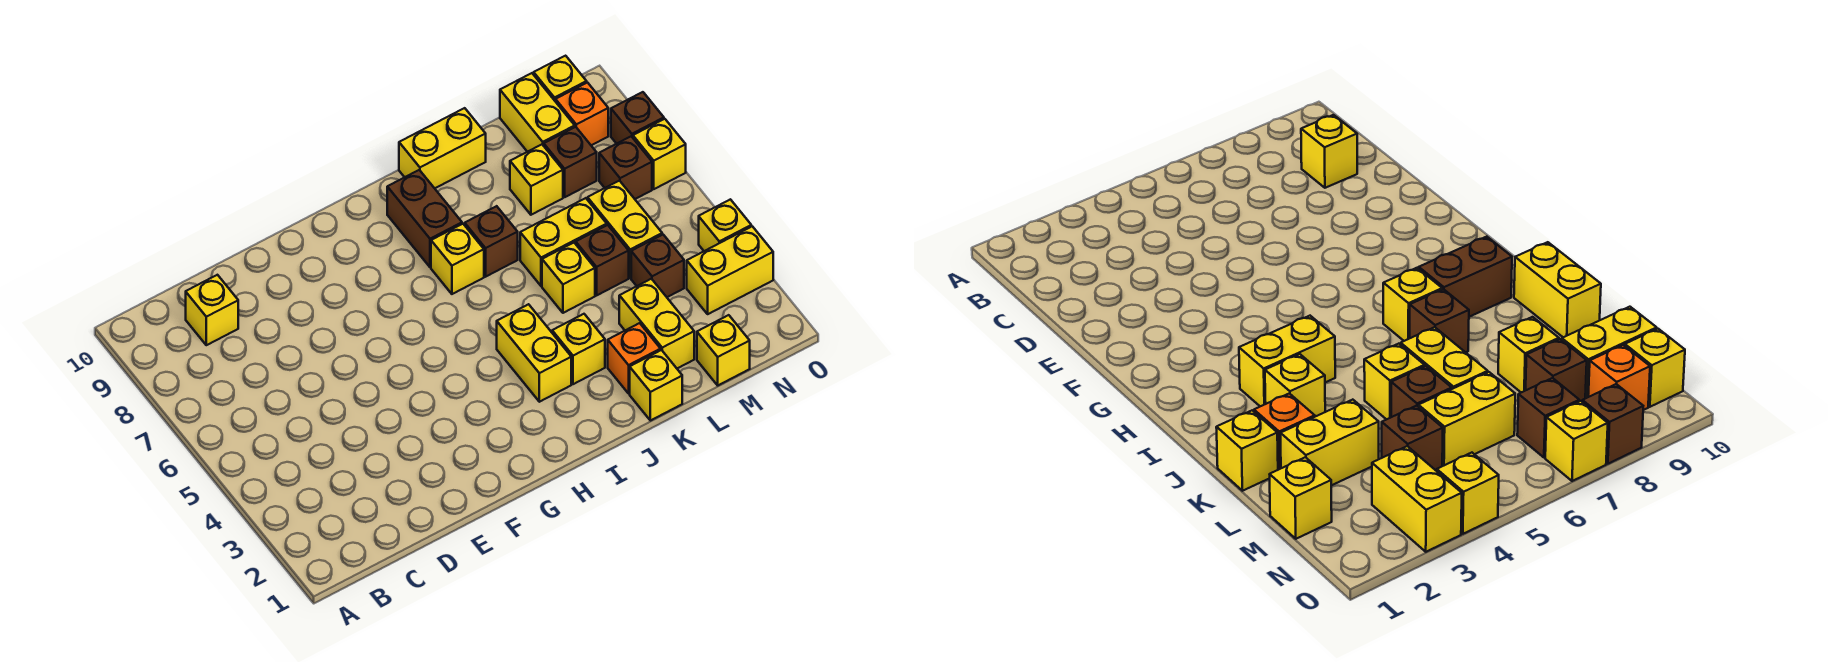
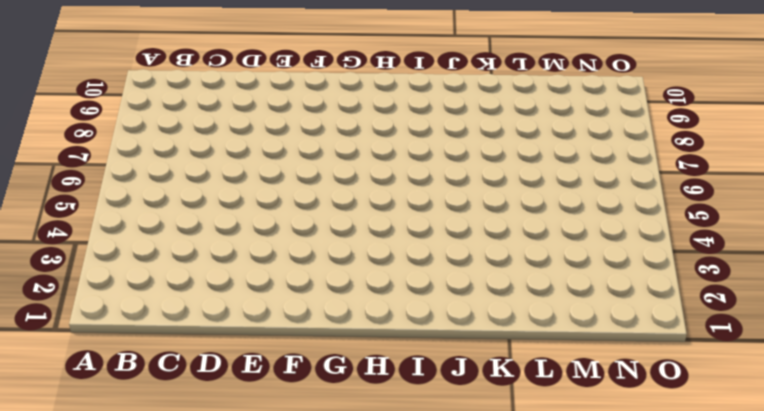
none -> yellow brick C9 level 1
none -> yellow brick I3:I4 level 1
none -> yellow brick I7 level 1

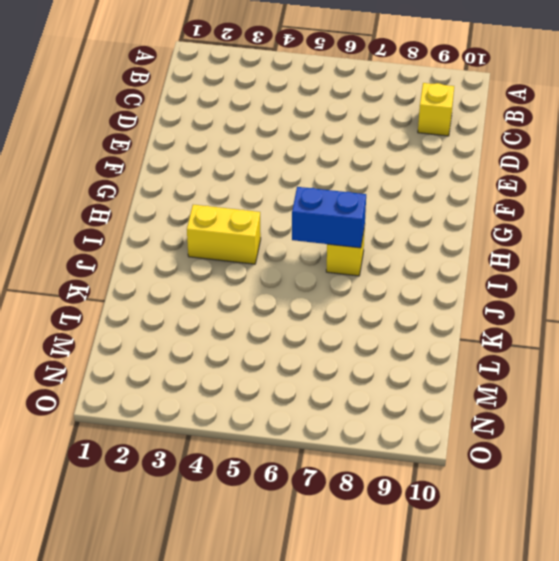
blue brick I6:I7 level 2 -> none
none -> brown brick I8:I9 level 1
none -> yellow brick J3 level 1
none -> brown brick J7 level 1

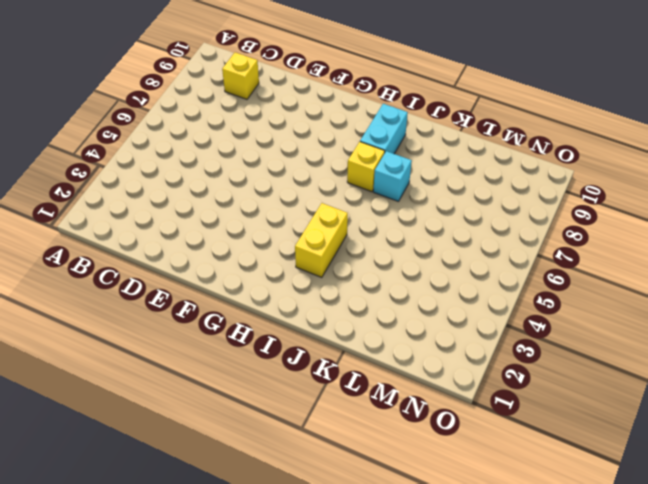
cyan brick I8:I9 level 1 -> brown brick I8:I9 level 1
cyan brick J7 level 1 -> brown brick J7 level 1
none -> yellow brick J3 level 1
none -> yellow brick J10:K10 level 1
none -> yellow brick K1 level 1

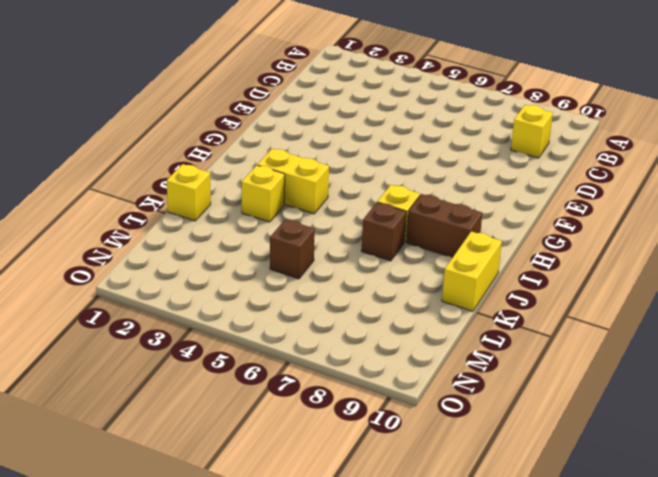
none -> orange brick K2 level 1
none -> yellow brick K5 level 1
none -> yellow brick K6:L6 level 1

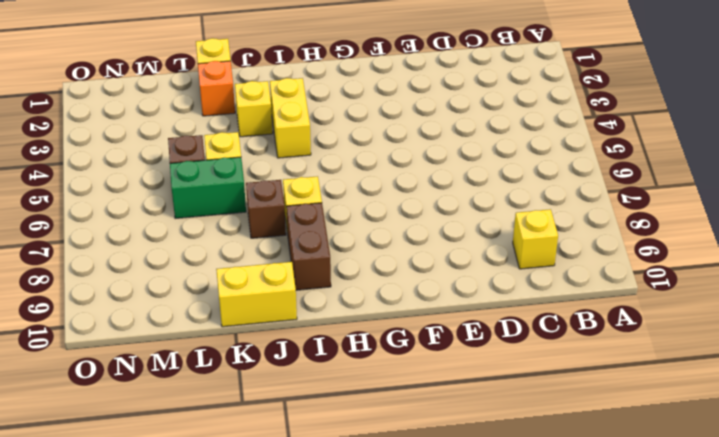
green brick K6:L6 level 1 -> yellow brick K6:L6 level 1
none -> yellow brick L2:L3 level 1
none -> yellow brick L8 level 1
none -> yellow brick M1 level 1

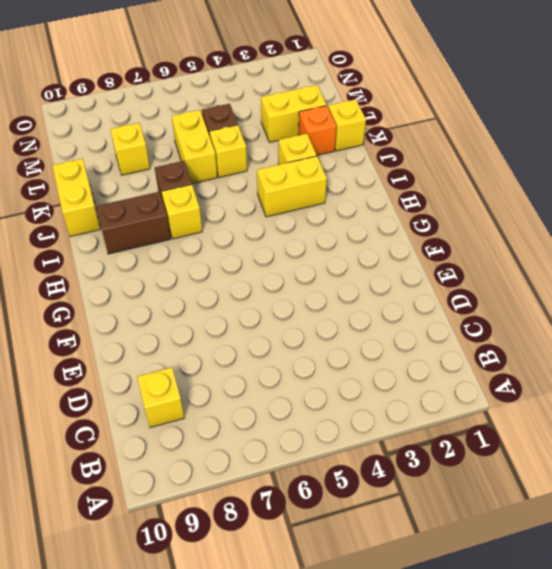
none -> yellow brick M1 level 1
none -> brown brick M4 level 1
none -> yellow brick M5:M6 level 1

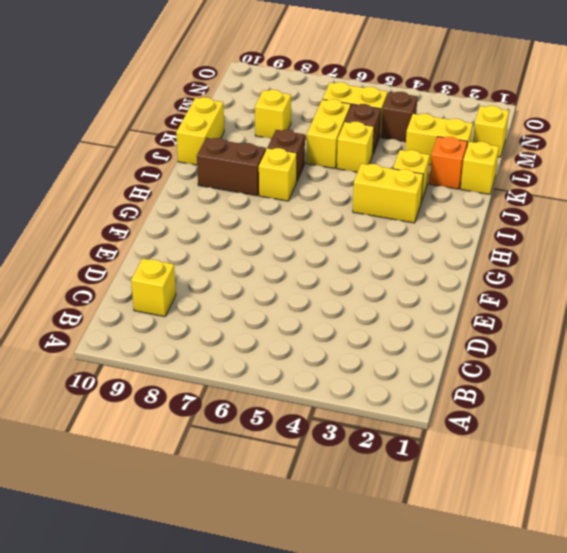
none -> brown brick M8 level 1
none -> yellow brick M9:M10 level 1
none -> yellow brick N3:O3 level 1

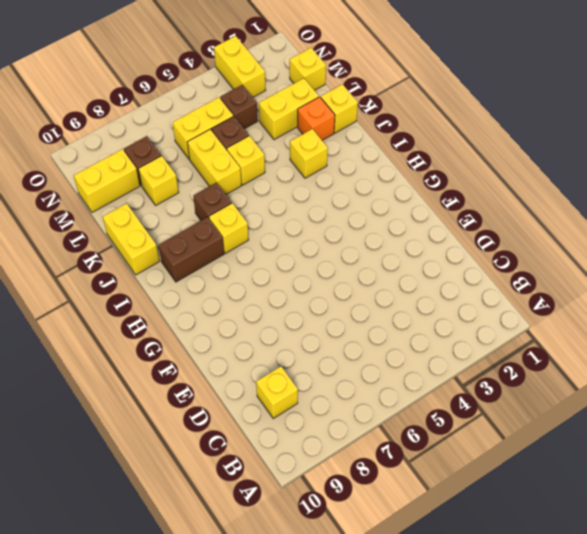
none -> yellow brick I3:I4 level 1
none -> brown brick N7 level 1
none -> orange brick N9 level 1

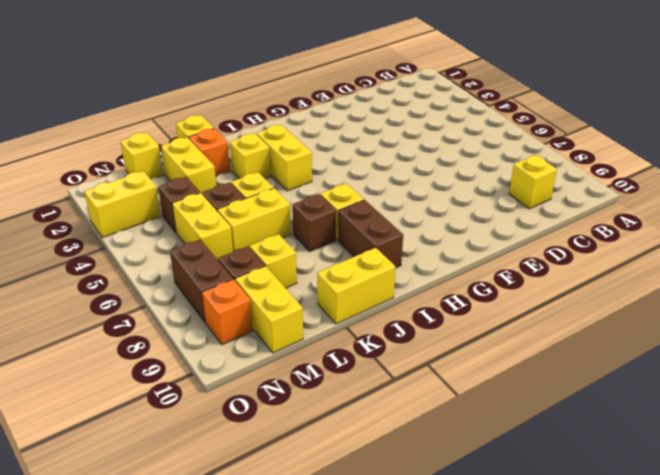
brown brick N7:N8 level 1 -> brown brick N7 level 1
none -> yellow brick N10 level 1
none -> yellow brick O4 level 1
none -> yellow brick O7 level 1

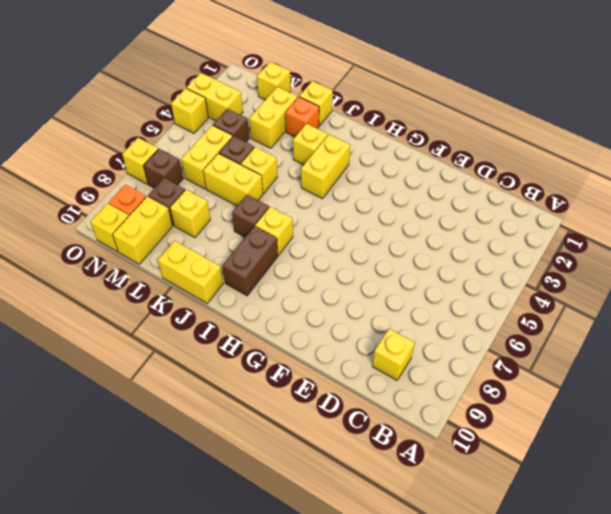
none -> brown brick O8 level 1

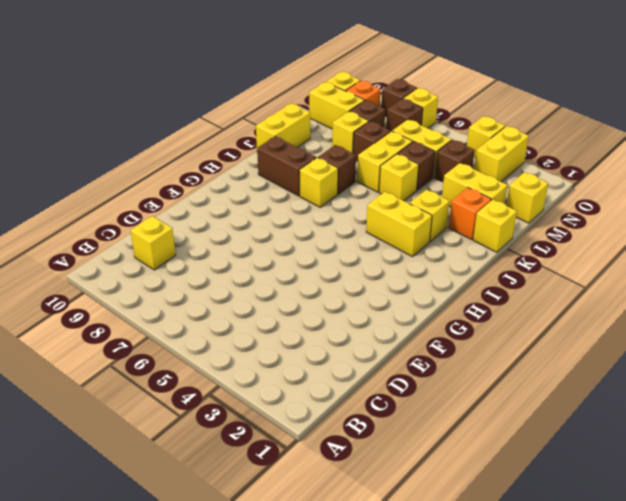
brown brick L7 level 1 -> none

